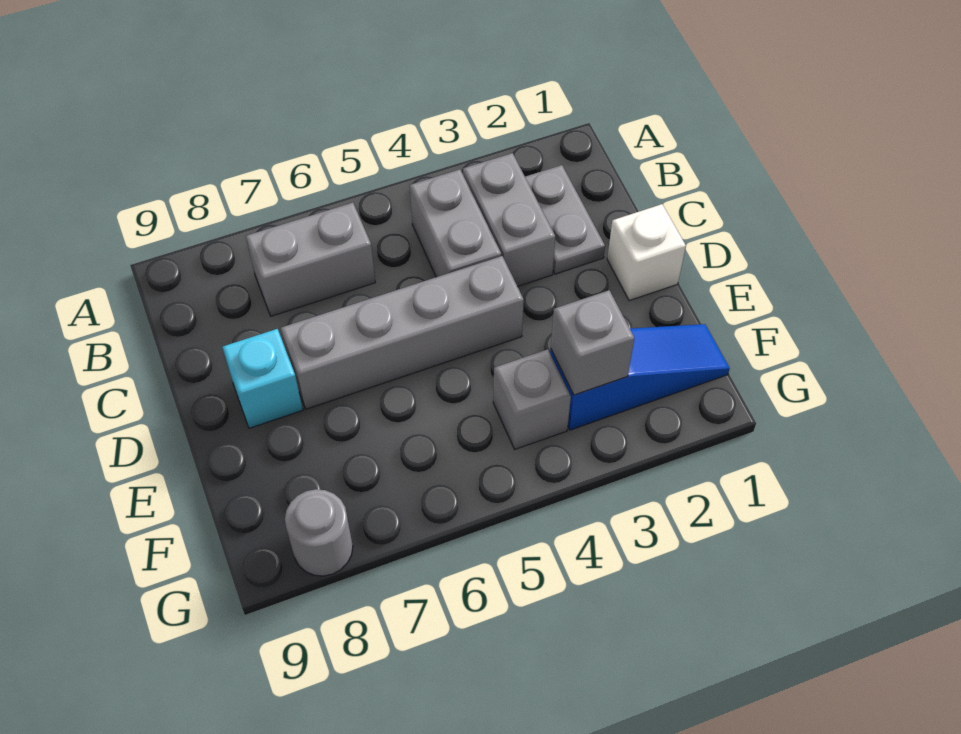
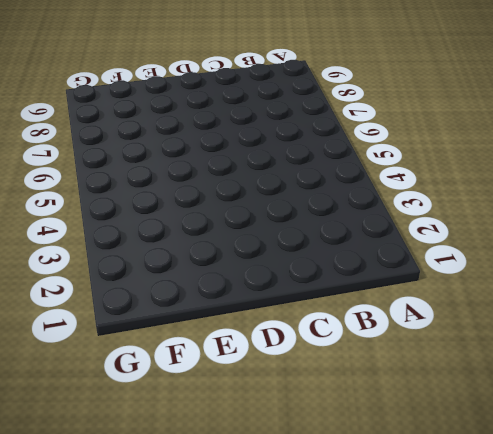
none -> grey plate B2:C2 level 1
none -> grey brick B3:C3 level 1

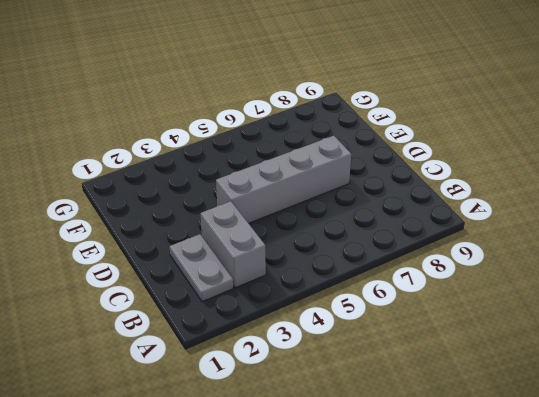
none -> grey brick B4:C4 level 1
none -> grey brick B6:B7 level 1

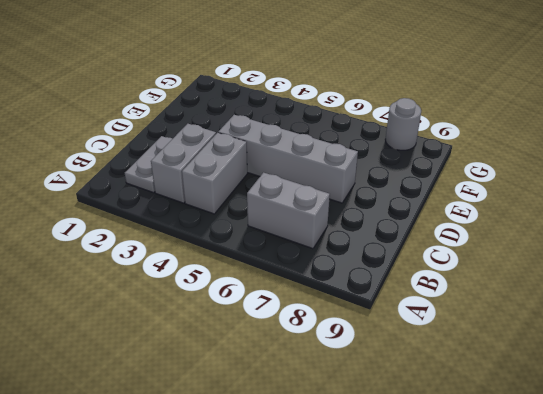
none -> white brick D1 level 1
none -> cyan brick D8 level 1

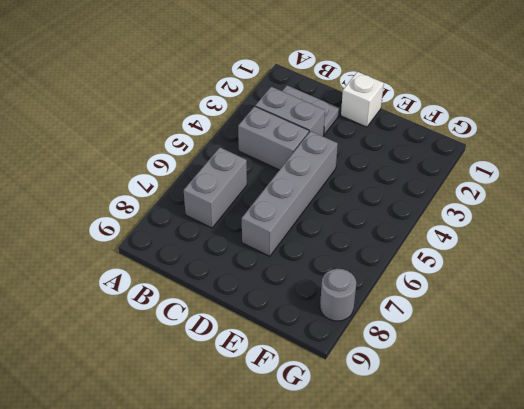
none -> cyan brick D8 level 1
none -> blue slope F1:F3 level 1 top 3

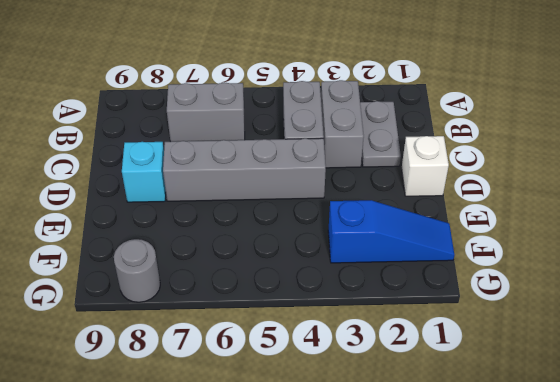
none -> grey brick F4 level 1
none -> grey brick F3 level 2

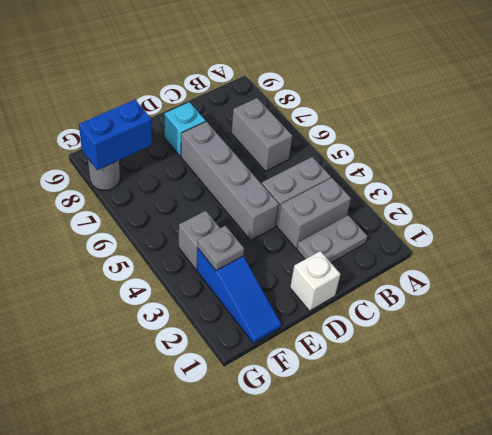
grey plate F3 level 2 -> grey brick F3 level 2
blue brick F8:G8 level 2 -> none

